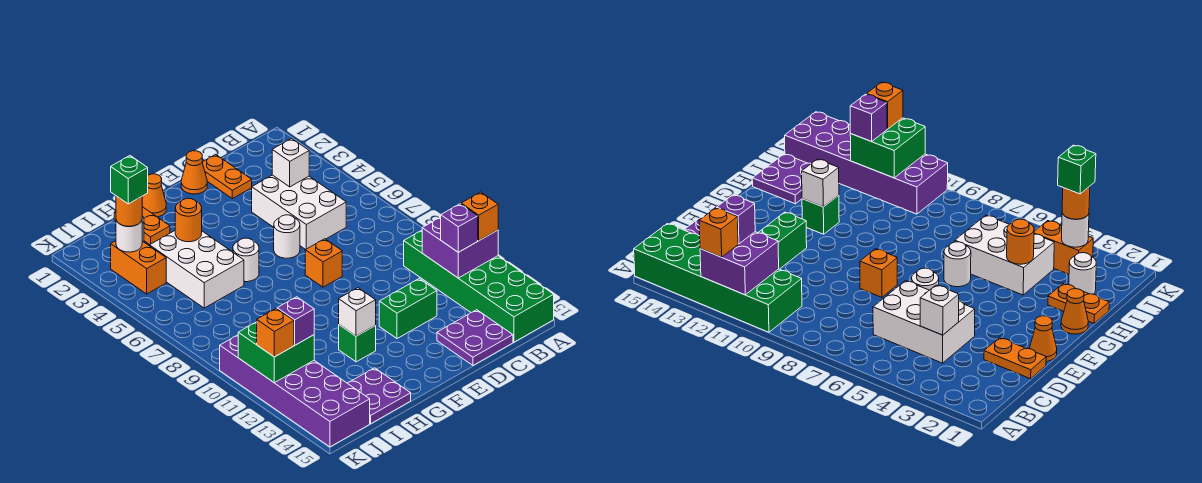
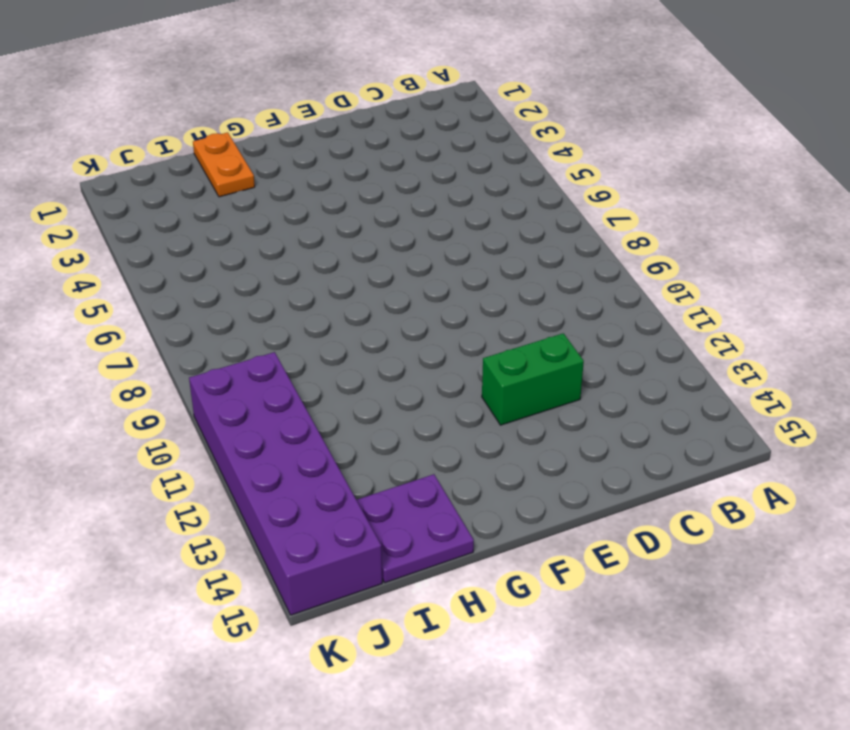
none -> green brick A10:B15 level 1
none -> white brick C4:D6 level 1
none -> purple plate C14:D15 level 1

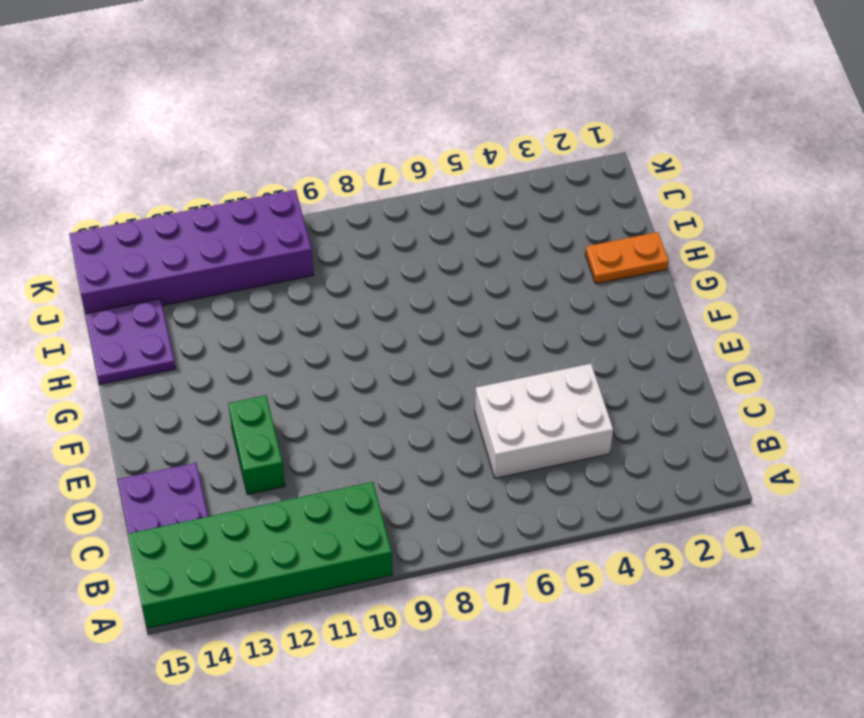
none -> orange plate D1:D2 level 1
none -> orange cone E1 level 1
none -> white round brick E6 level 1

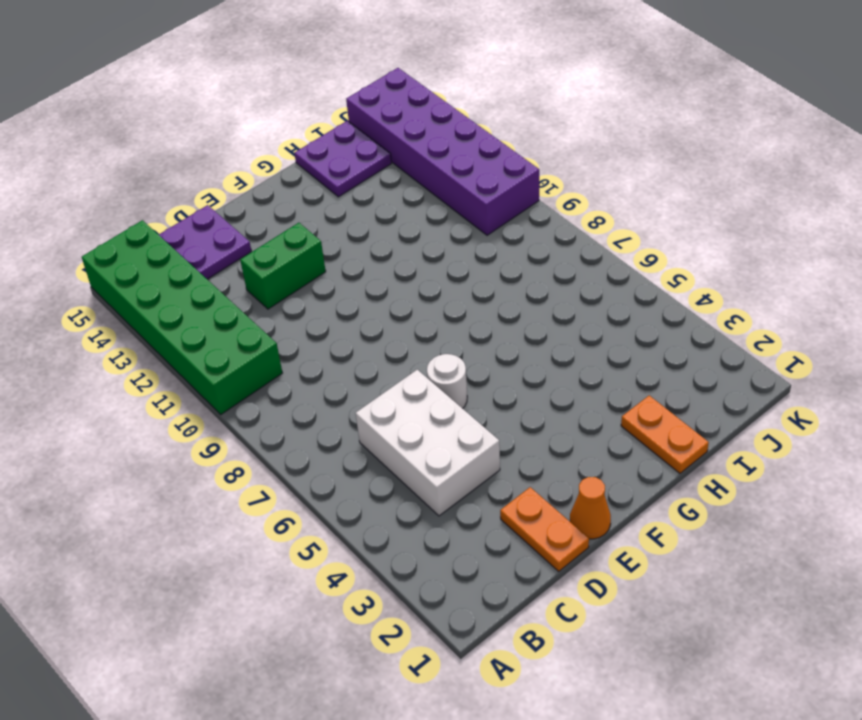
none -> orange brick E8 level 1
none -> orange cone G1 level 1
none -> white round brick G6 level 1

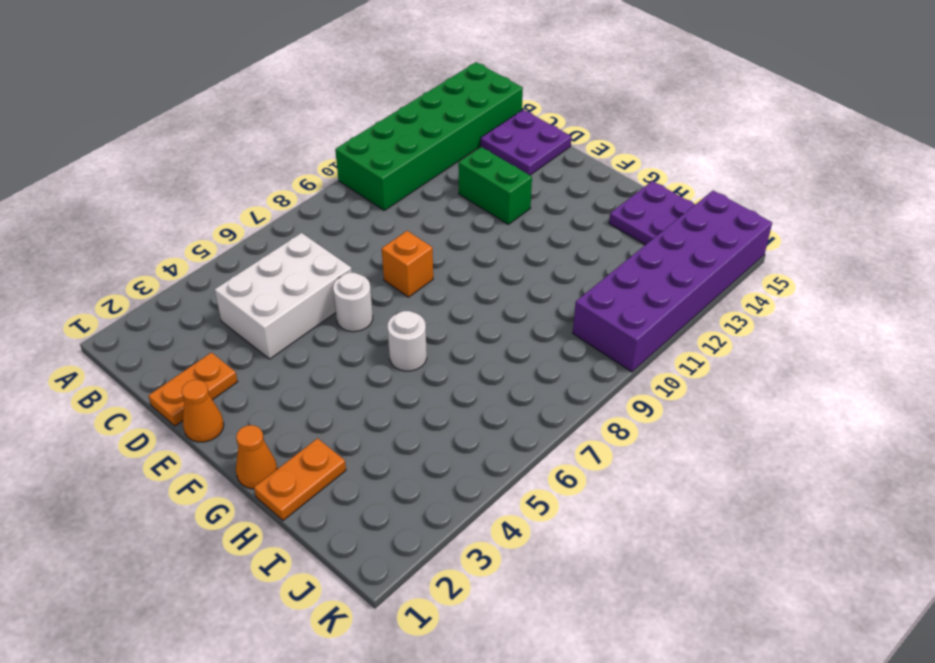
none -> green brick G12 level 1
none -> white brick H4:I6 level 1
none -> white round brick I2 level 1

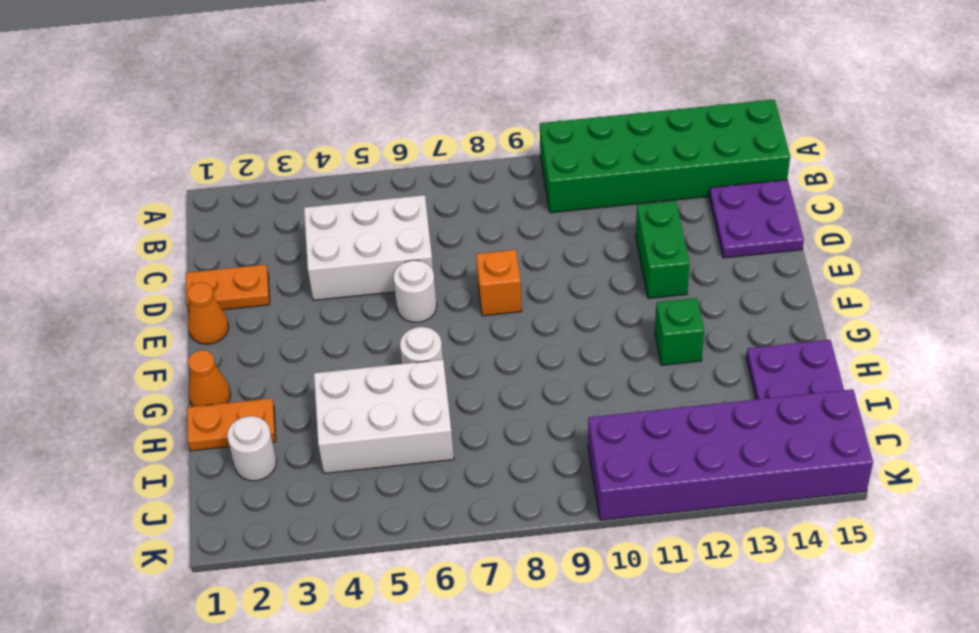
none -> orange brick J3:J4 level 1
none -> purple brick A11:B12 level 2
none -> white brick C4 level 2

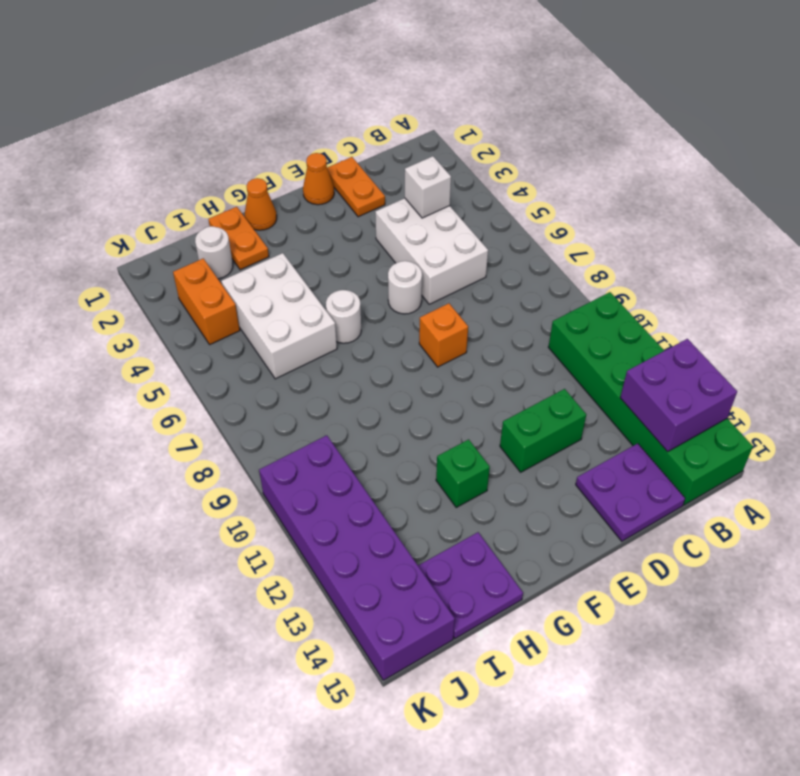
purple brick A13:B14 level 2 -> purple brick A11:B12 level 2
none -> white brick G12 level 2
none -> orange round brick H4 level 2
none -> white round brick J3 level 2

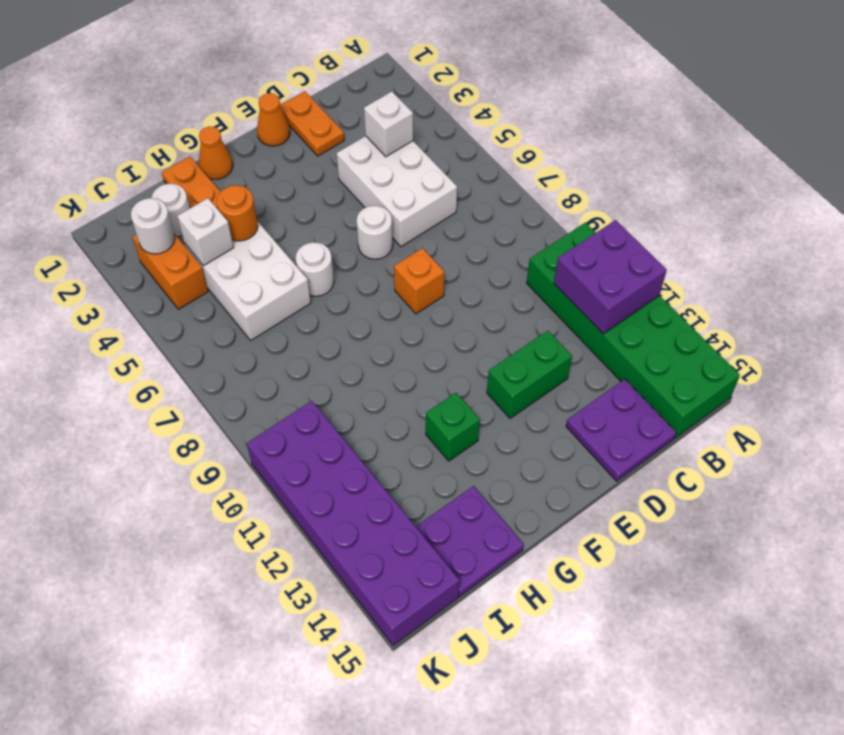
white brick I4 level 2 -> white brick G12 level 2
none -> green brick J11:K12 level 2
none -> orange brick A12 level 3
none -> purple brick B12 level 3

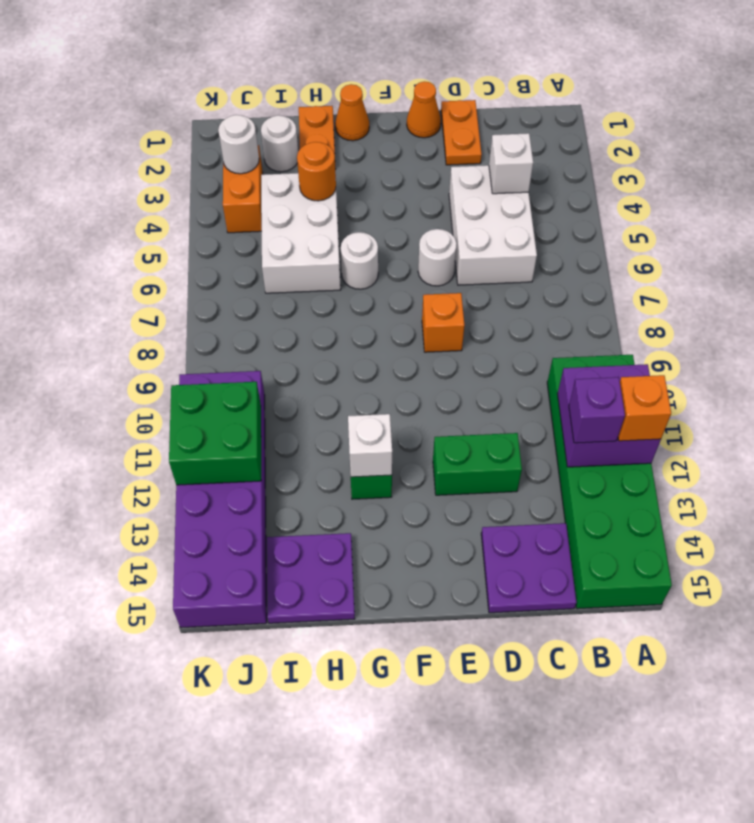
none -> orange round brick J3 level 3
none -> purple brick J12 level 3
none -> orange brick K12 level 3

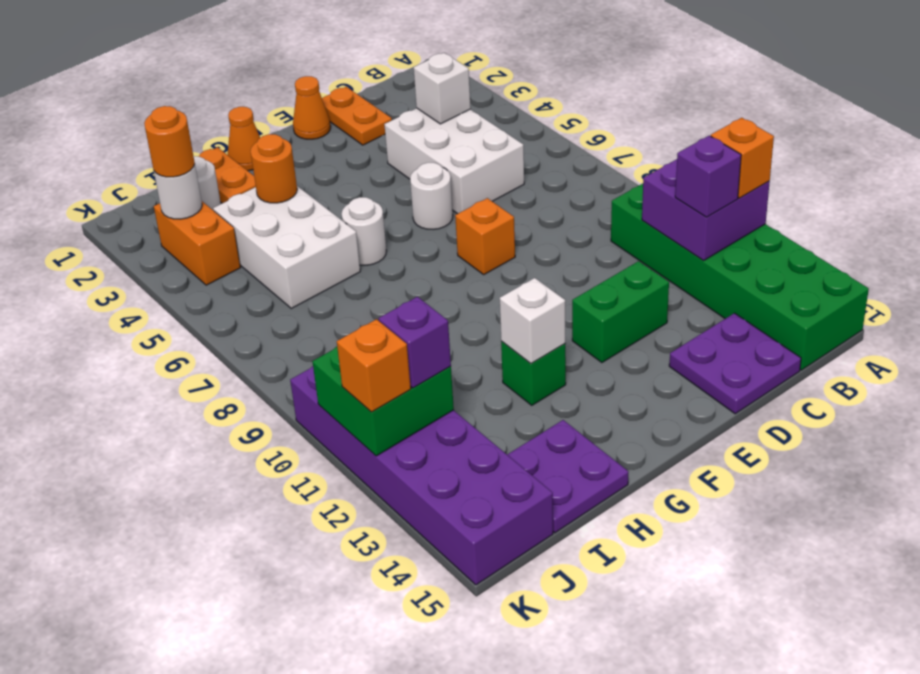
none -> green brick J3 level 4

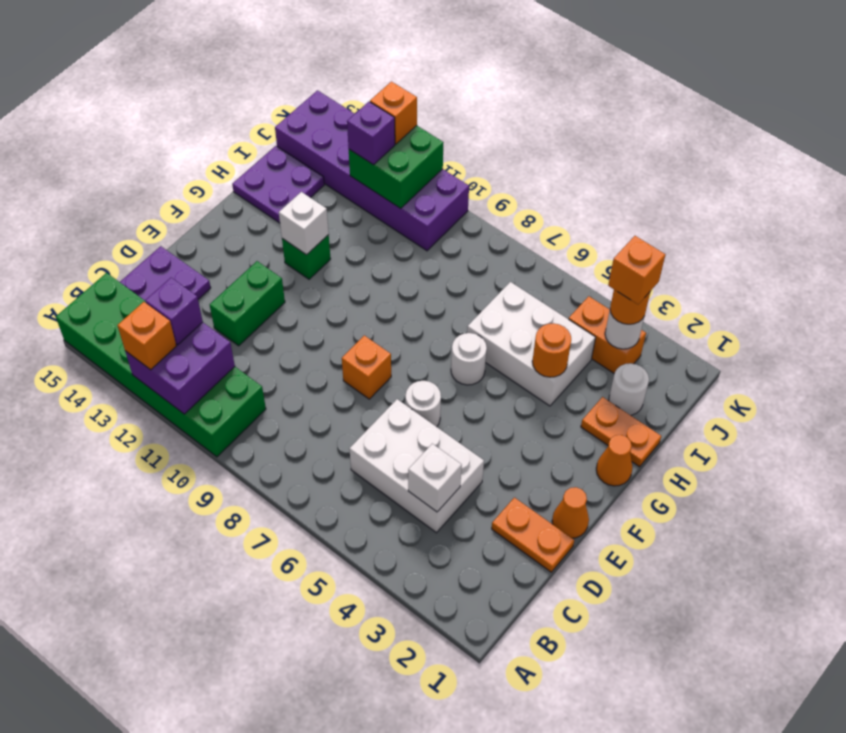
orange brick J3 level 4 -> green brick J3 level 4

